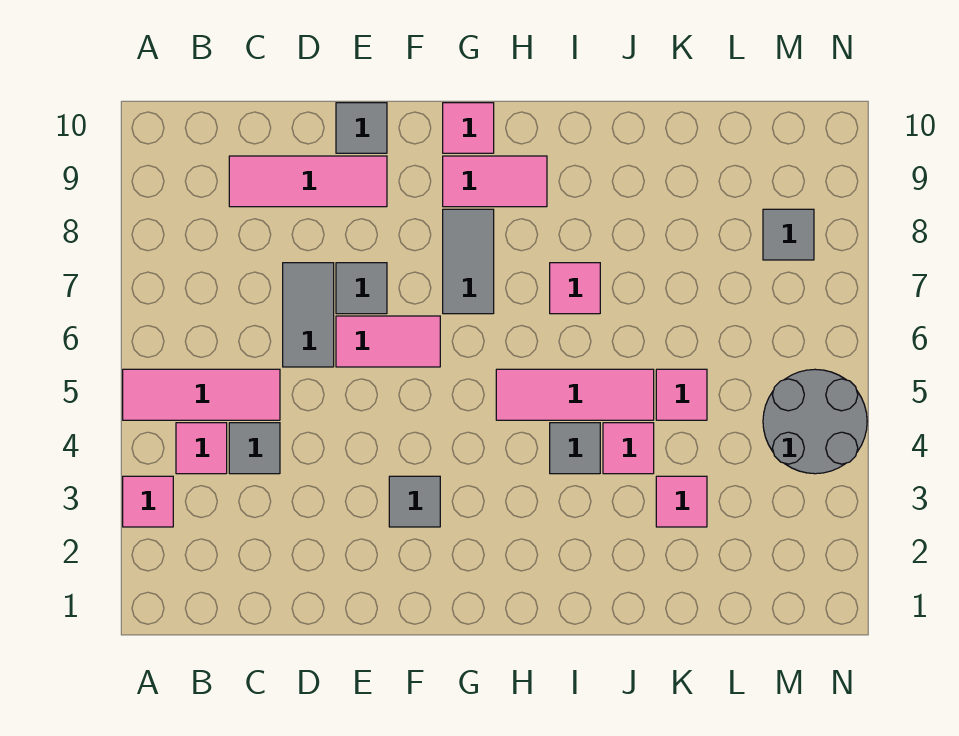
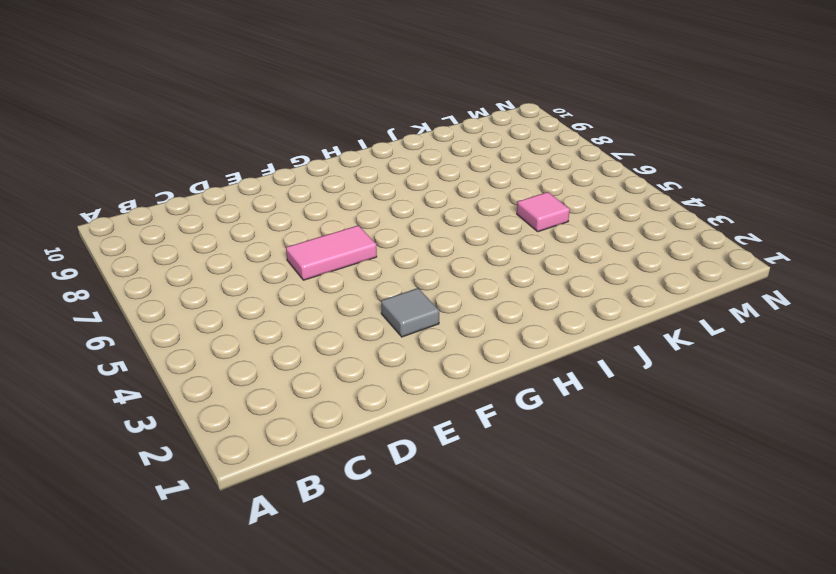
none -> pink tile A3 level 1
none -> pink tile A5:C5 level 1
none -> pink tile B4 level 1

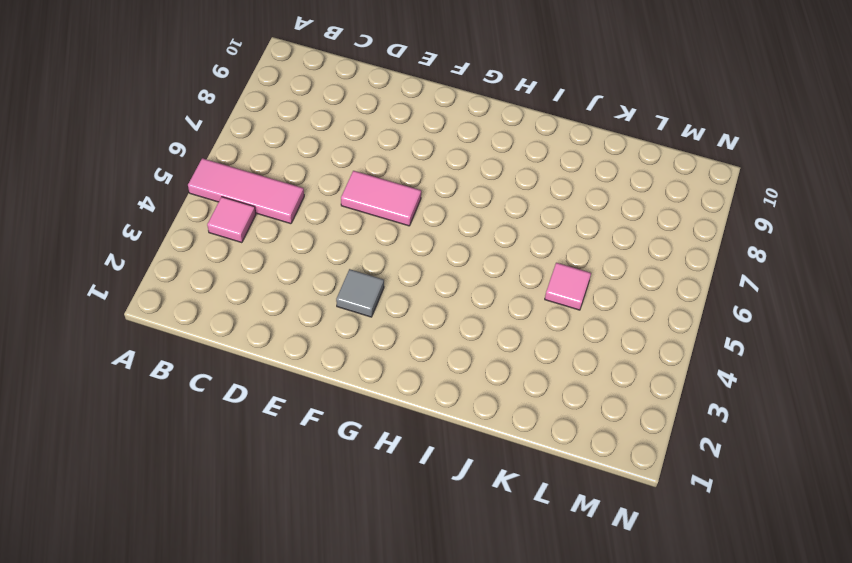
none -> pink tile A3 level 1
none -> grey tile C4 level 1
none -> pink tile C9:E9 level 1

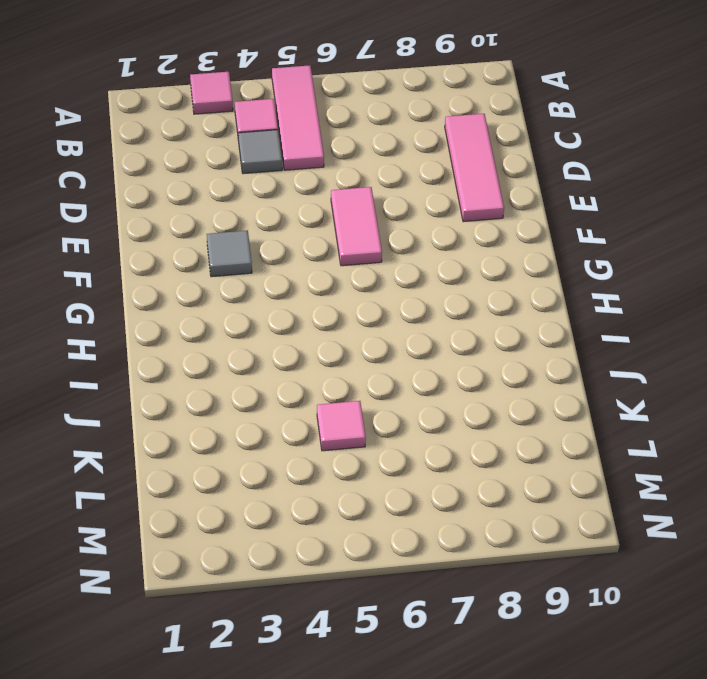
none -> grey tile D6:D7 level 1
none -> grey tile E7 level 1
none -> grey tile E10 level 1

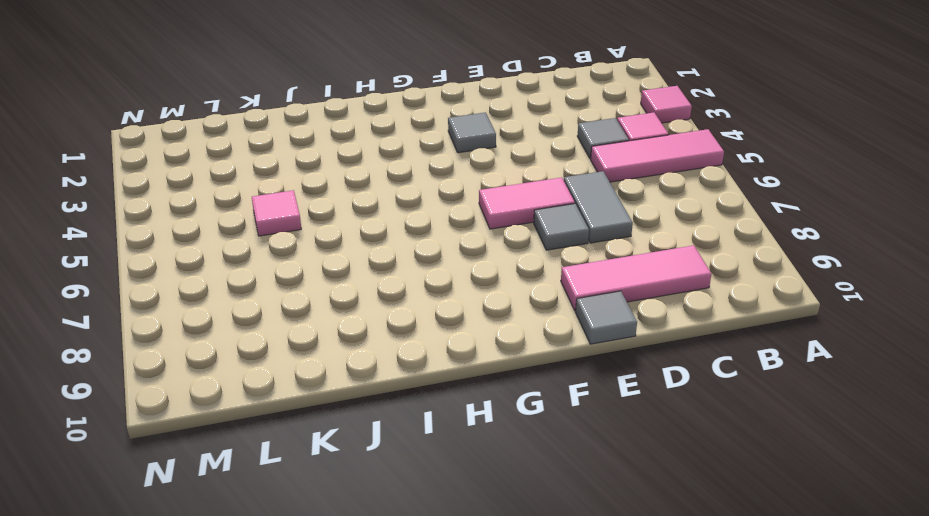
none -> grey tile G7:G8 level 1
none -> pink tile G9:H9 level 1
none -> pink tile G10 level 1

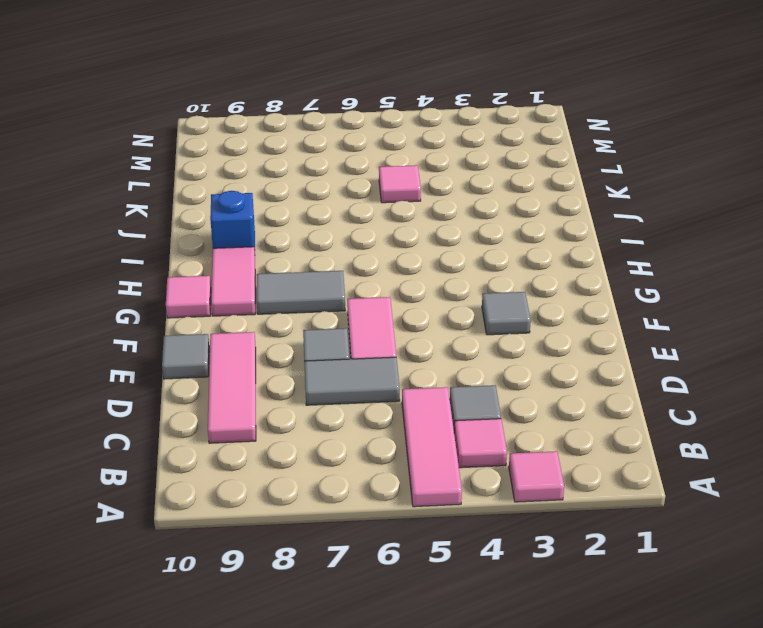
blue brick I9 level 1 -> none
none -> pink tile H5:J5 level 1
none -> grey tile I4 level 1
none -> pink tile I7 level 1

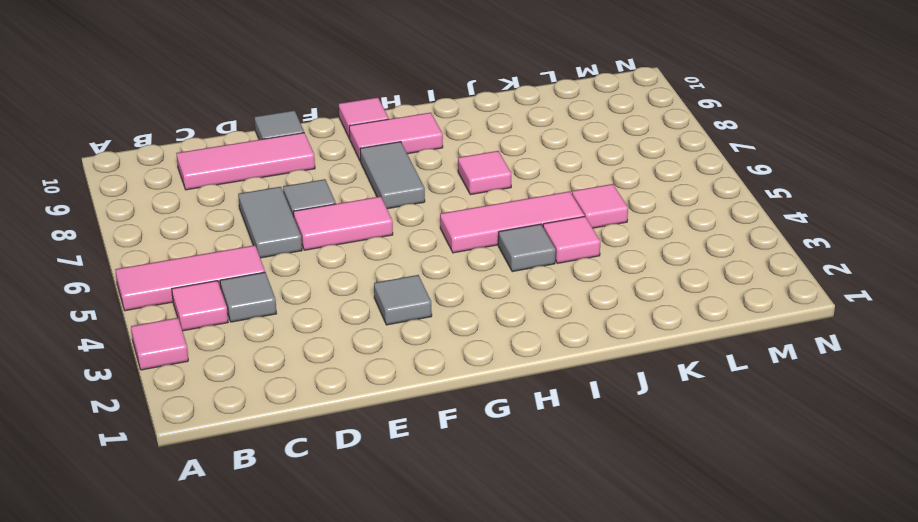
none -> pink tile K3 level 1
none -> grey round brick M4:N5 level 1
none -> grey tile M8 level 1

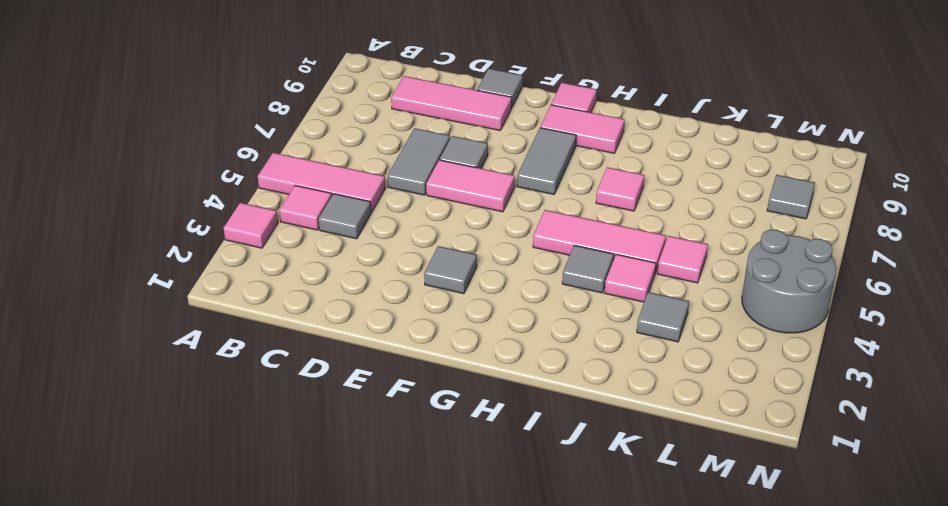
grey tile K3 level 1 -> pink tile K3 level 1

